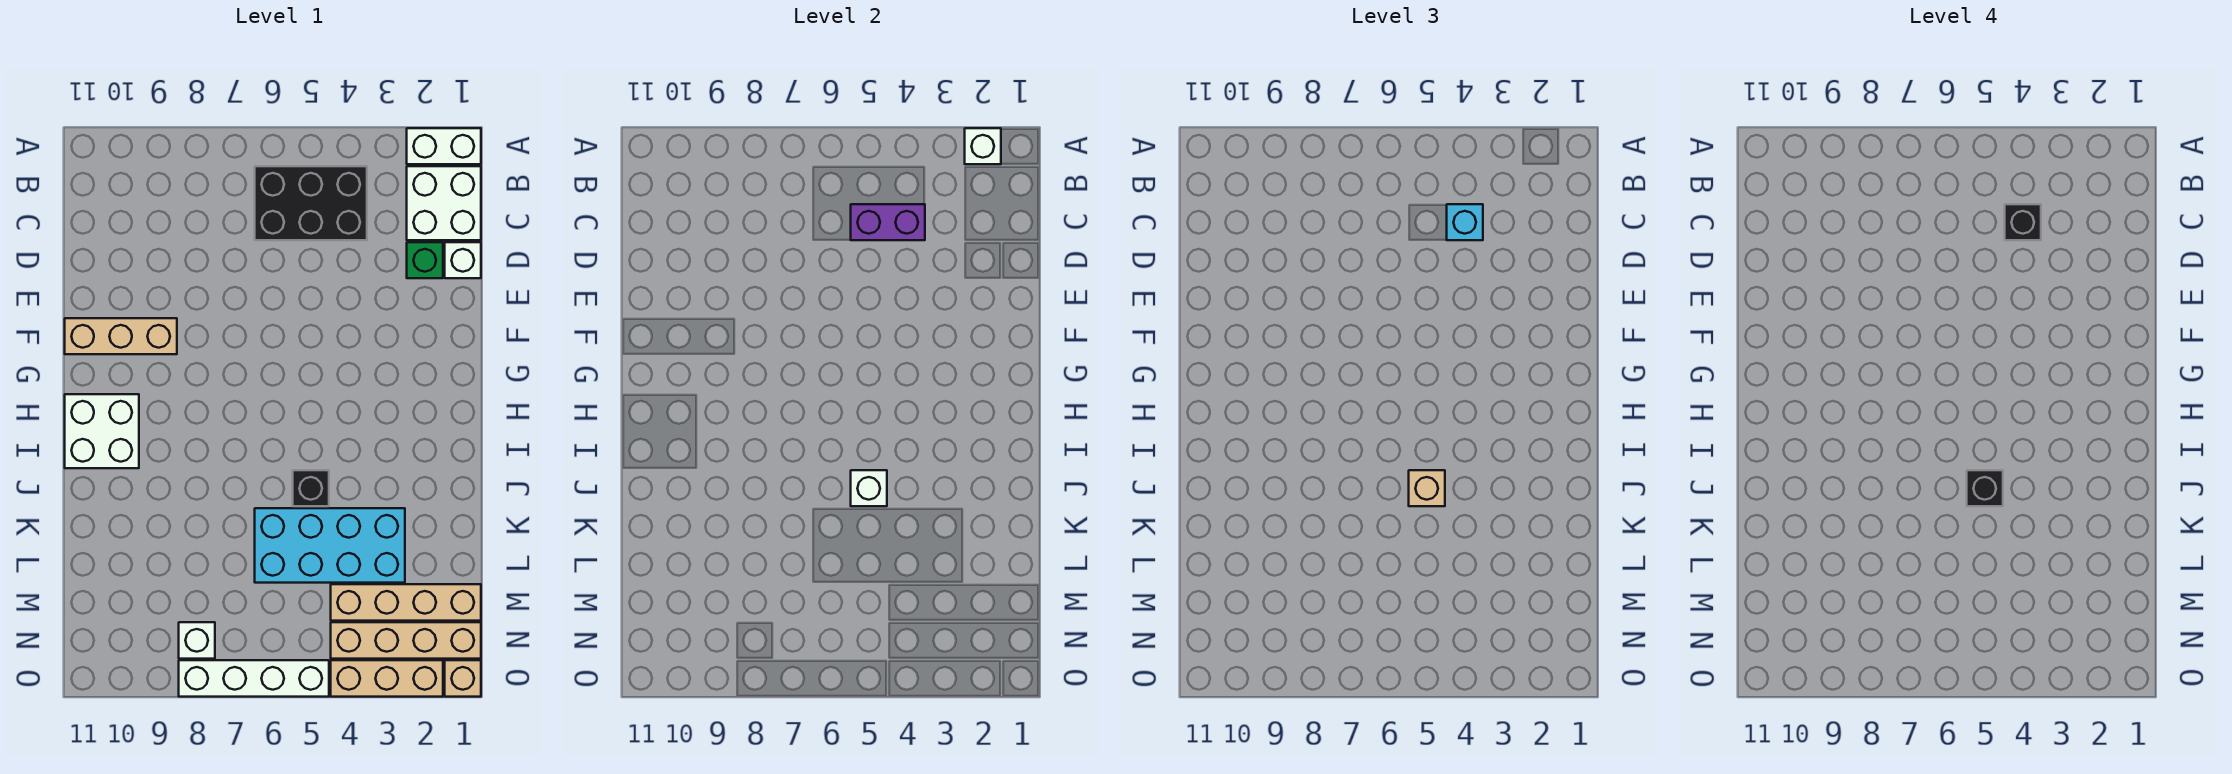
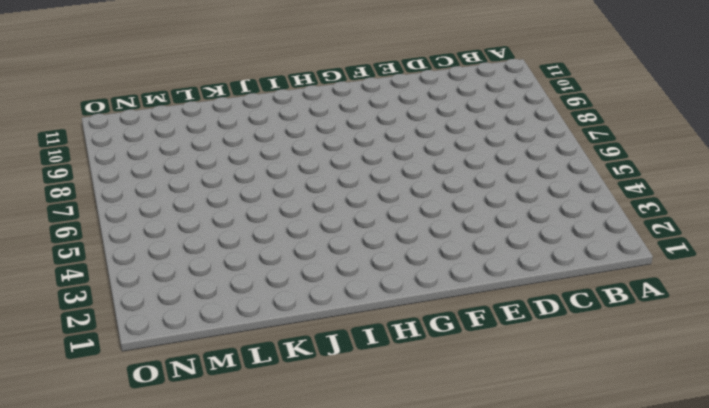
none -> white brick A1:A2 level 1
none -> white brick B1:C2 level 1
none -> black brick B4:C6 level 1

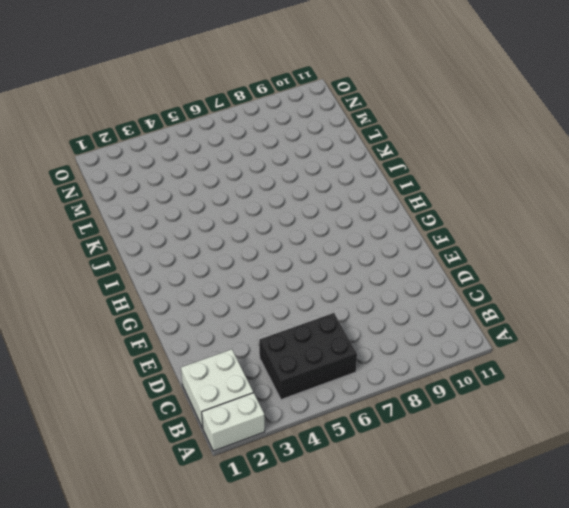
none -> white brick D1 level 1
none -> green brick D2 level 1
none -> tan brick F9:F11 level 1

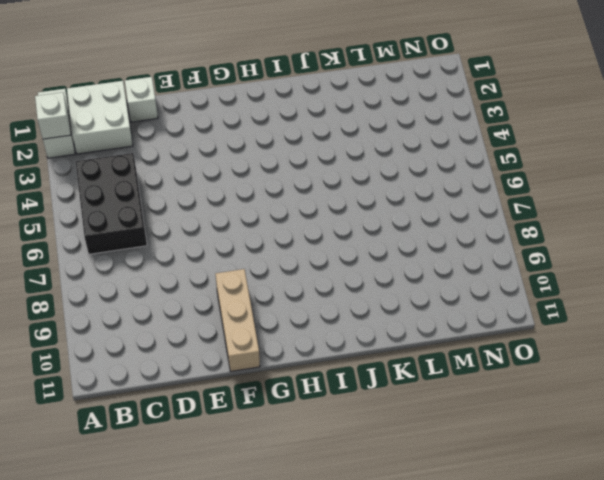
none -> green brick D2 level 1
none -> white brick H10:I11 level 1
none -> black brick J5 level 1

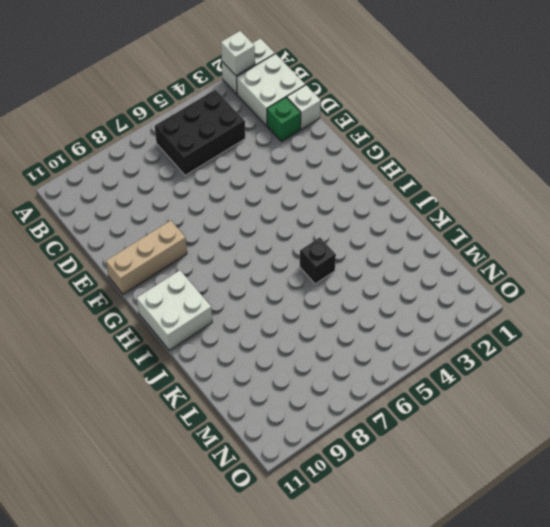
none -> cyan brick K3:L6 level 1
none -> tan brick M1:M4 level 1
none -> tan brick N1:N4 level 1

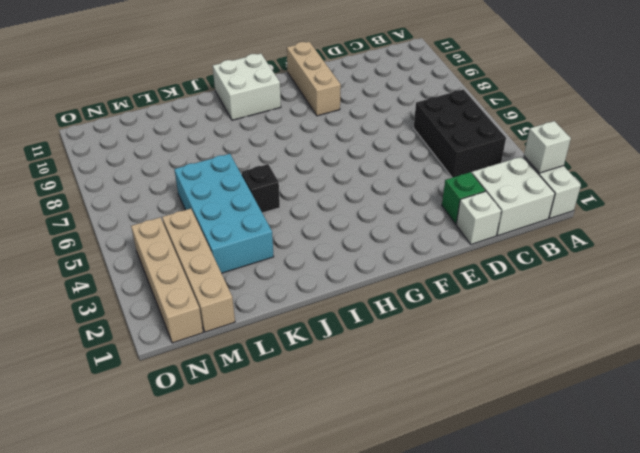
none -> white brick N8 level 1
none -> tan brick O1 level 1
none -> tan brick O2:O4 level 1

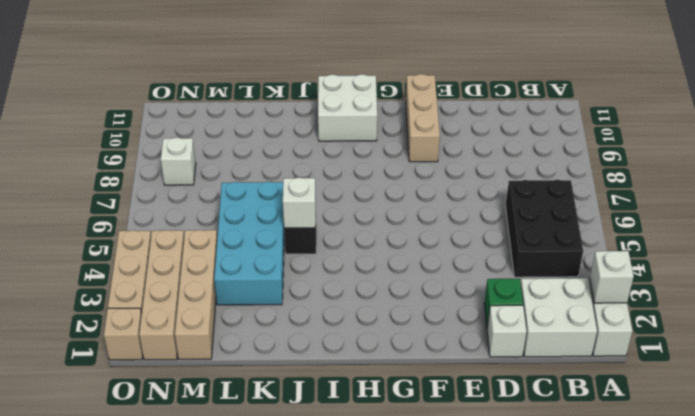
none -> white brick O5:O8 level 1
none -> purple brick C4:C5 level 2
none -> cyan brick C4 level 3

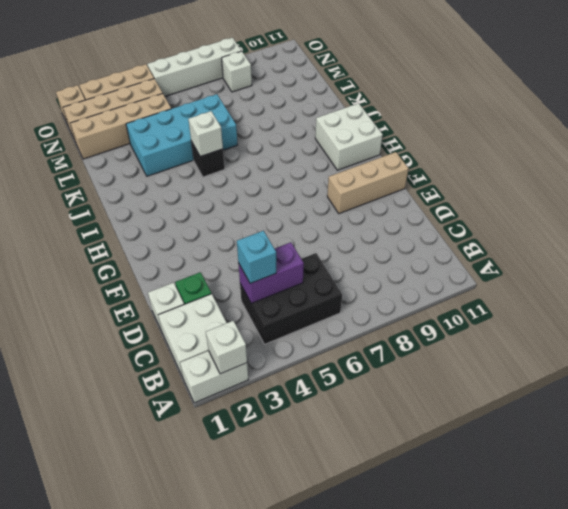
none -> tan brick J5 level 3
none -> black brick C4 level 4
none -> black brick J5 level 4

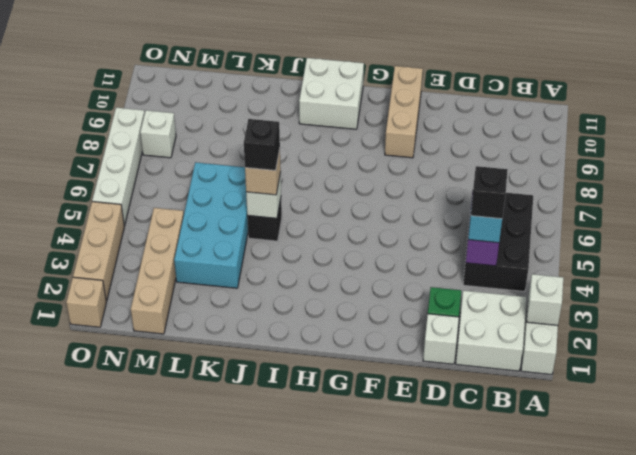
none -> tan brick N1:N4 level 1

